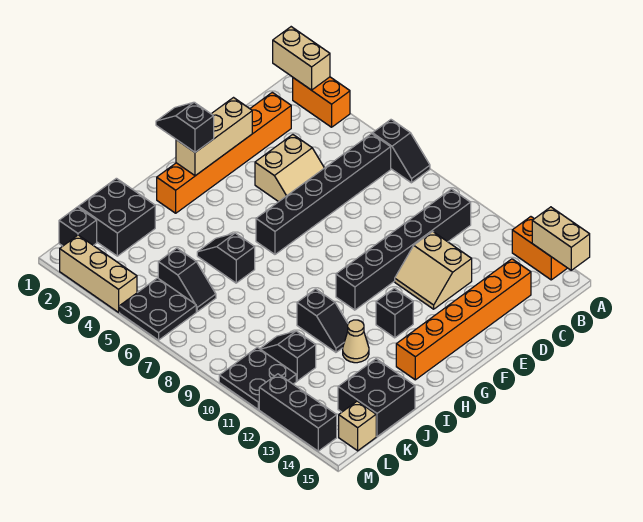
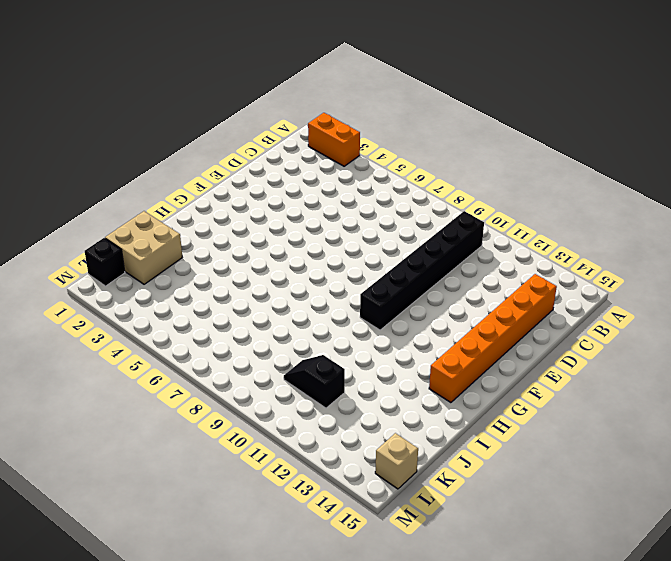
tan brick J1:K2 level 1 -> black brick J1:K2 level 1
none -> black slope A6:A7 level 1 top 6
none -> orange brick A13:A14 level 1
none -> black brick B6:G6 level 1

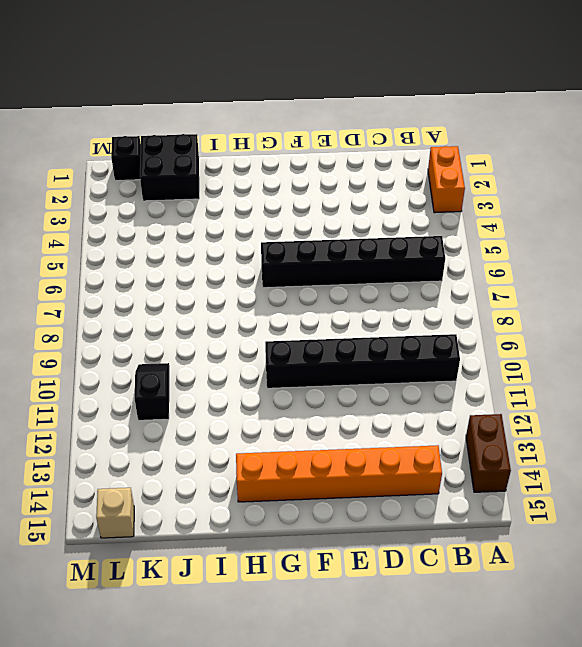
brown brick A13:A14 level 1 -> orange brick A13:A14 level 1
none -> black slope A6:A7 level 1 top 6
none -> orange brick C2:H2 level 1
none -> tan slope D4:E5 level 1 top 4

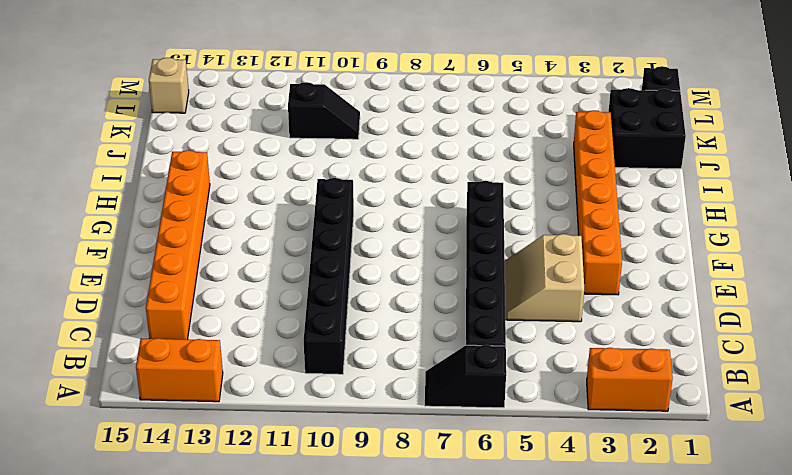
orange brick E3:J3 level 1 -> orange brick C2:H2 level 1
none -> tan slope D11:E12 level 1 top D
none -> black brick G12 level 1
none -> black slope I5:I6 level 1 top 6

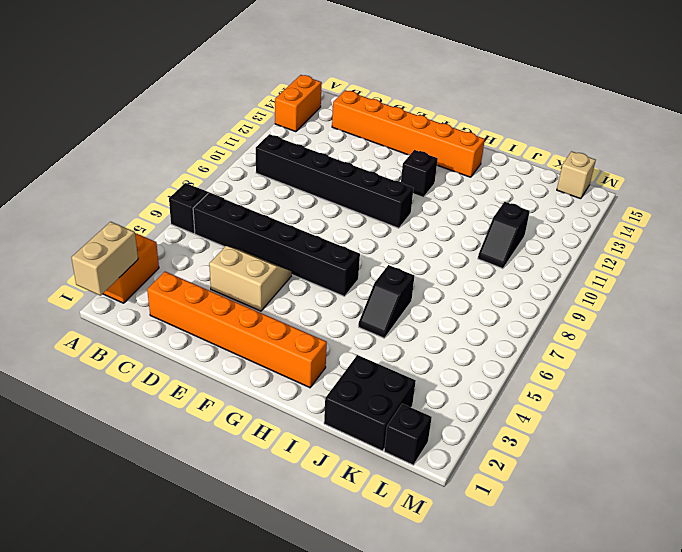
none -> tan slope D11:E12 level 1 top D
none -> black slope I10:I11 level 1 top 10
none -> tan cone I12 level 1

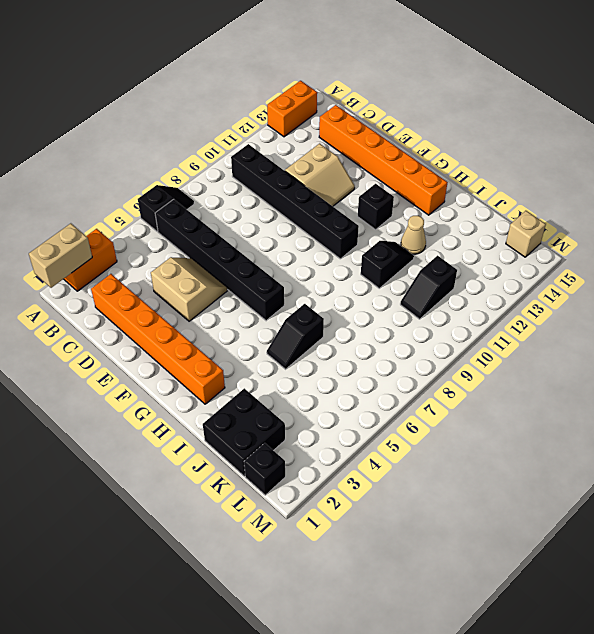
none -> black brick J14:K15 level 1
none -> black slope K5:K6 level 1 top 5
none -> black plate L5:M6 level 1

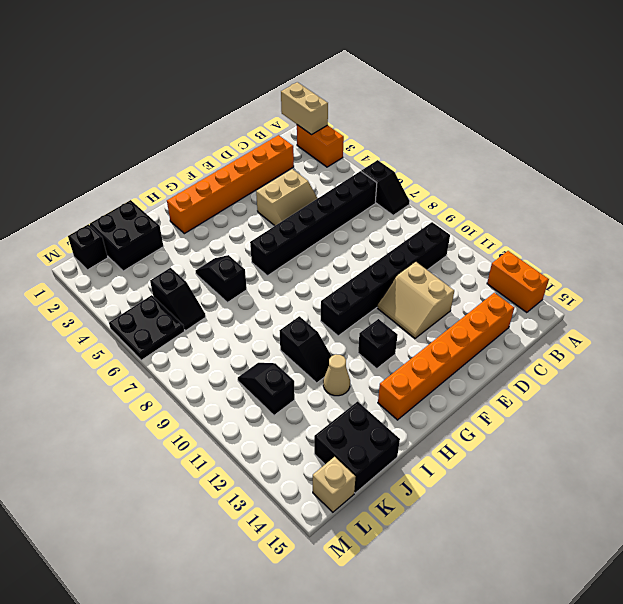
none -> black plate L10:M11 level 1
none -> tan brick M2:M4 level 1
none -> black brick M12:M14 level 1

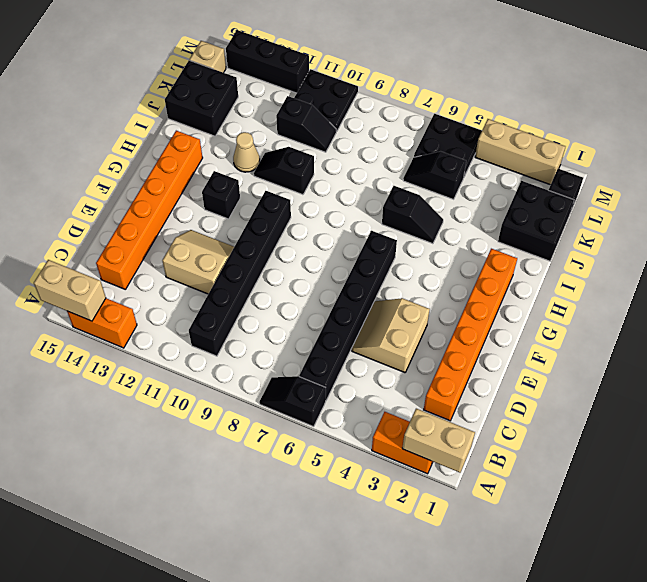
none -> tan brick E2:G2 level 2
none -> black slope G1:G2 level 3 top 2

